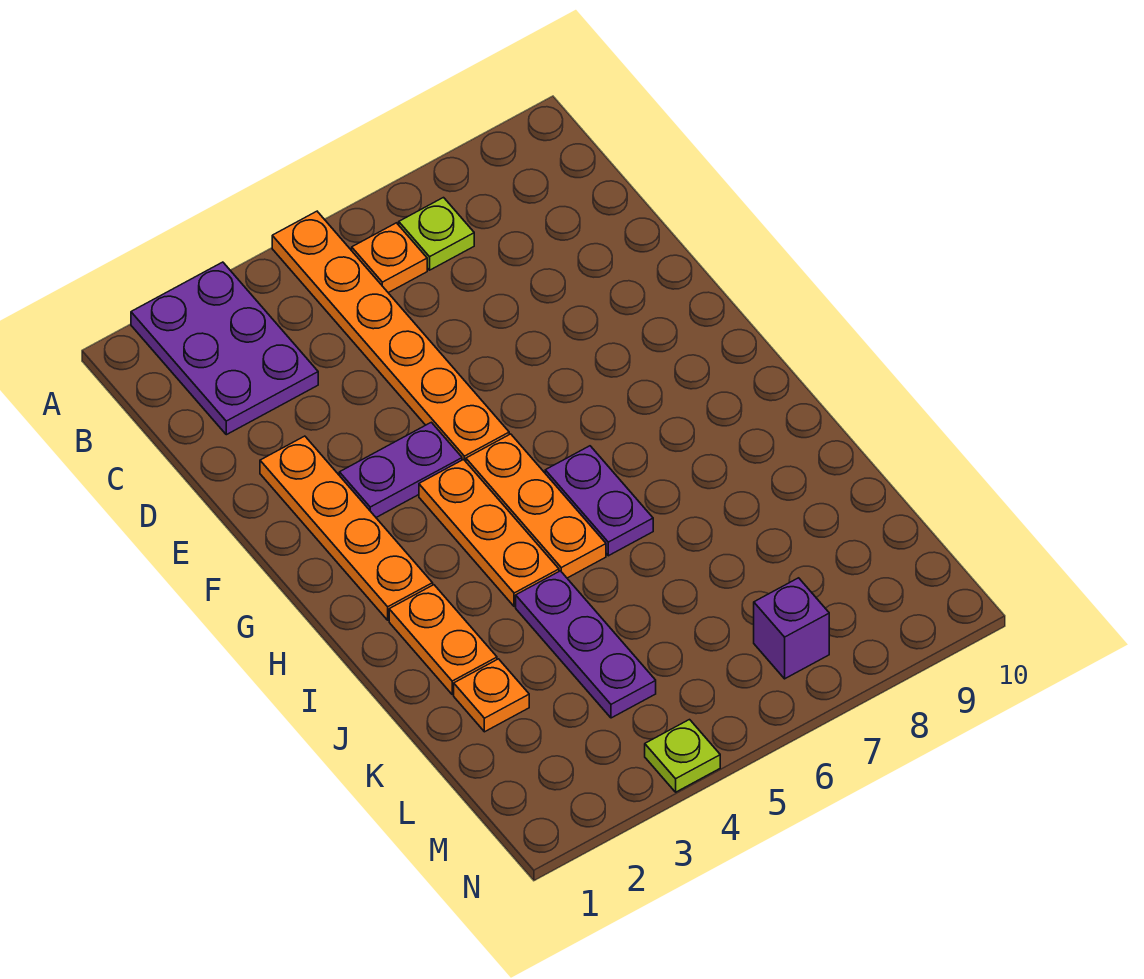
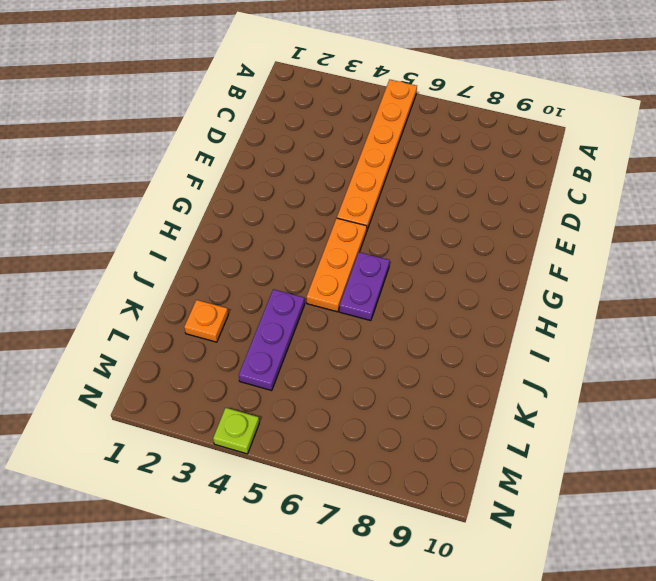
none -> purple plate A2:C3 level 1
none -> orange plate B6 level 1
none -> lime plate B7 level 1

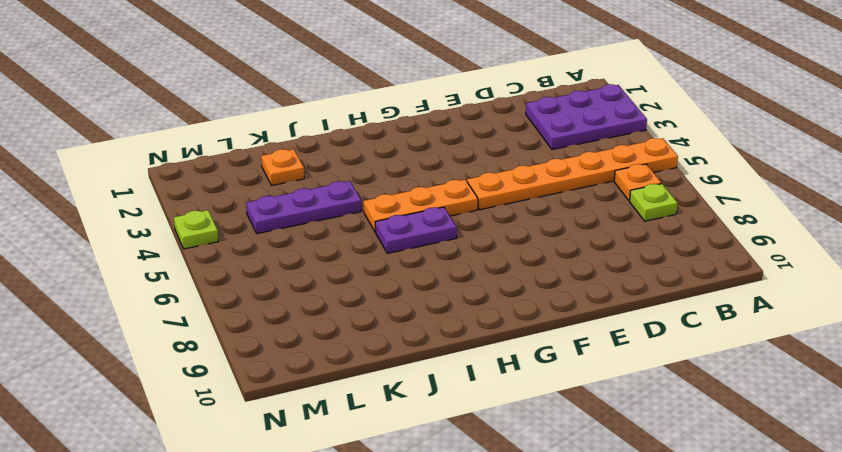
none -> orange plate E2:H2 level 1
none -> purple plate F3:F4 level 1
none -> orange plate G4:I4 level 1

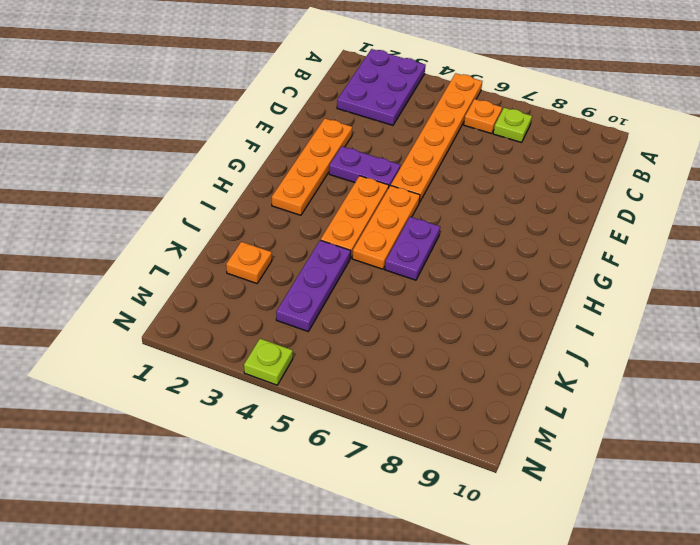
none -> orange plate I2:J2 level 1
none -> purple brick M7 level 1

